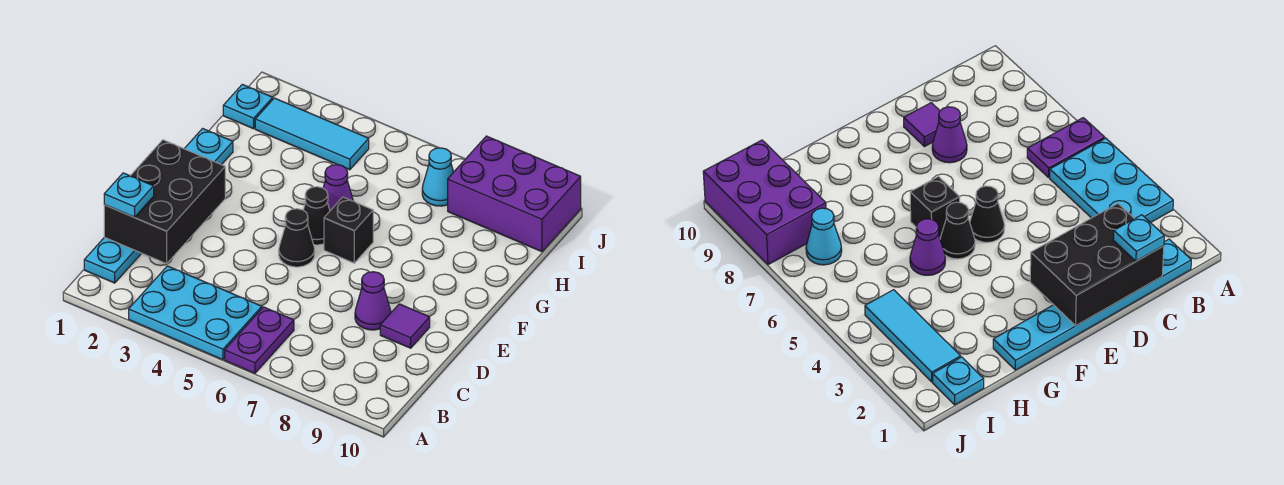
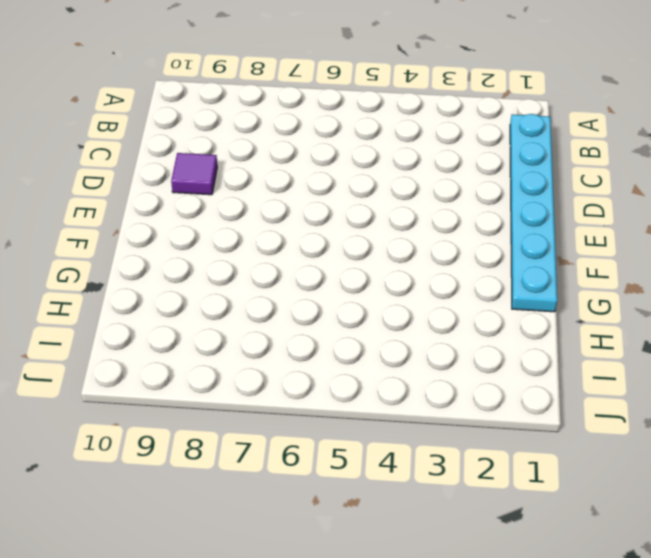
none -> cyan plate A3:B5 level 1
none -> purple plate A6:B6 level 1
none -> purple cone D8 level 1

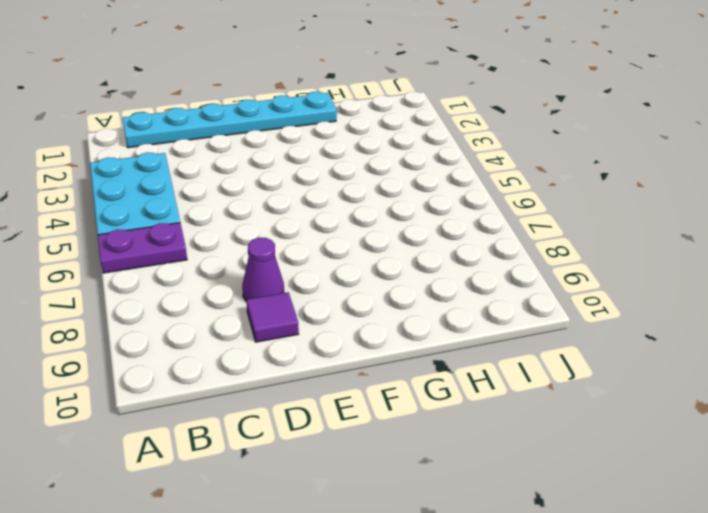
none -> black cone E5 level 1
none -> black cone F5 level 1
none -> black brick F6 level 1

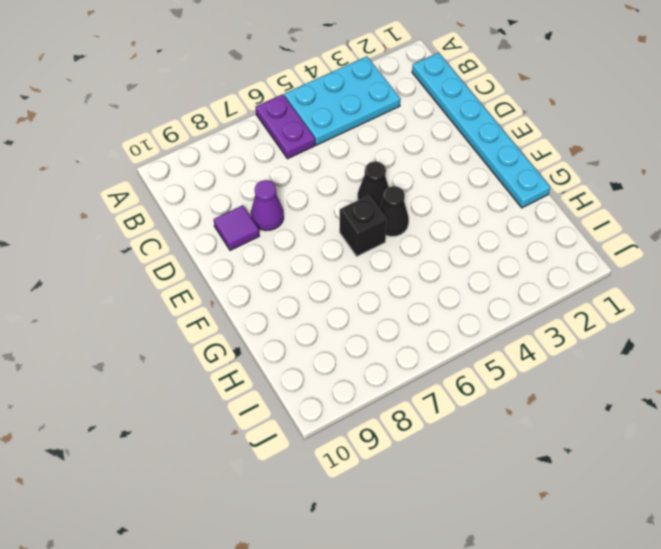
none -> purple cone G5 level 1
none -> cyan plate I1 level 1
none -> cyan tile I2:I4 level 1

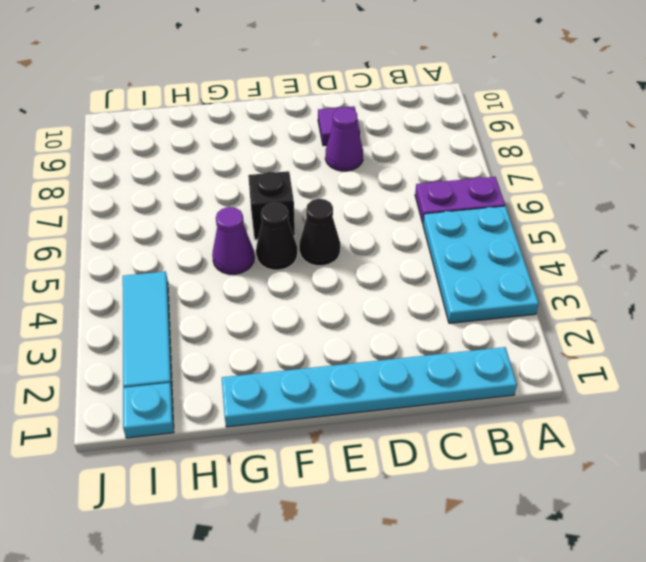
none -> cyan cone I7 level 1
none -> purple brick I8:J10 level 1
none -> black brick C1:E2 level 2

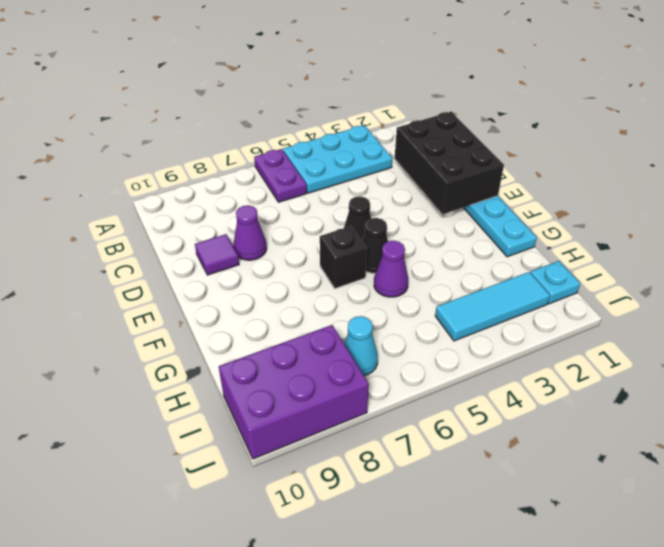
none -> cyan plate C1 level 3

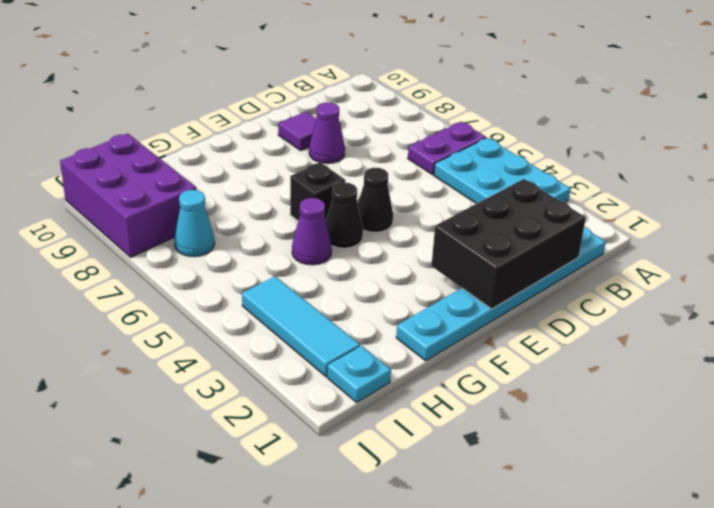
none -> cyan plate C1 level 3

